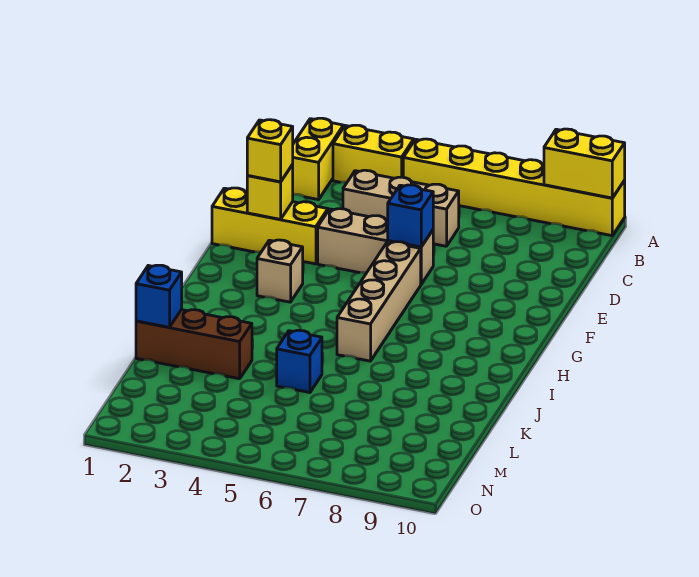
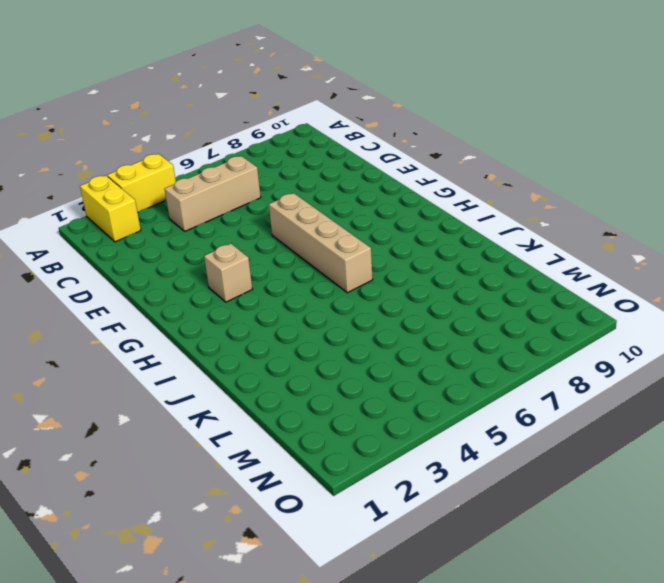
none -> yellow brick A5:A10 level 1
none -> yellow brick E1:E3 level 1
none -> tan brick E4:E6 level 1

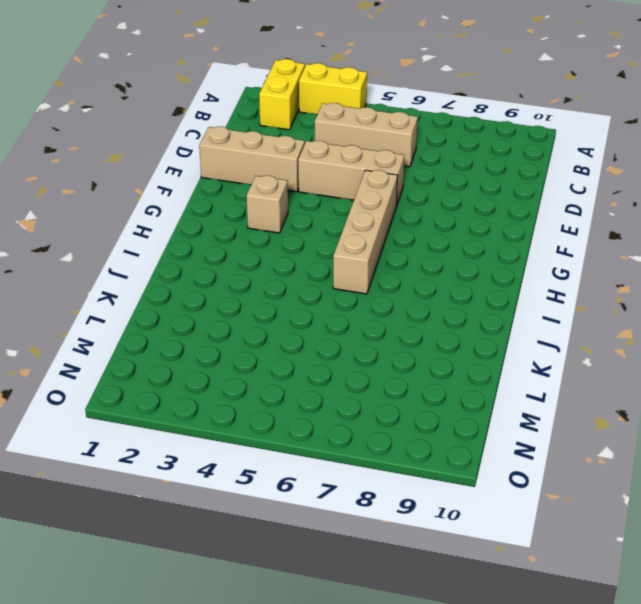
tan brick E1:E3 level 1 -> yellow brick E1:E3 level 1
none -> yellow brick A5:A10 level 1
none -> brown brick K1:K3 level 1
none -> blue brick K5 level 1

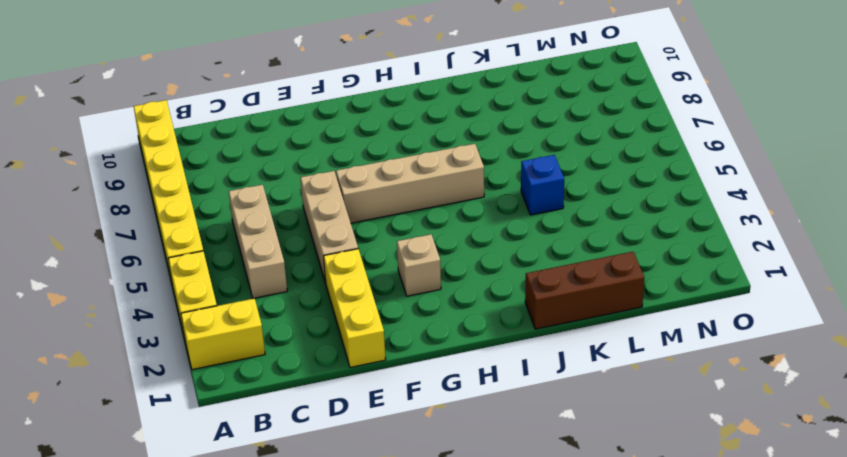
brown brick J1:L1 level 1 -> brown brick K1:K3 level 1
none -> yellow brick A9:A10 level 2
none -> yellow brick E2 level 2
none -> blue brick E6 level 2

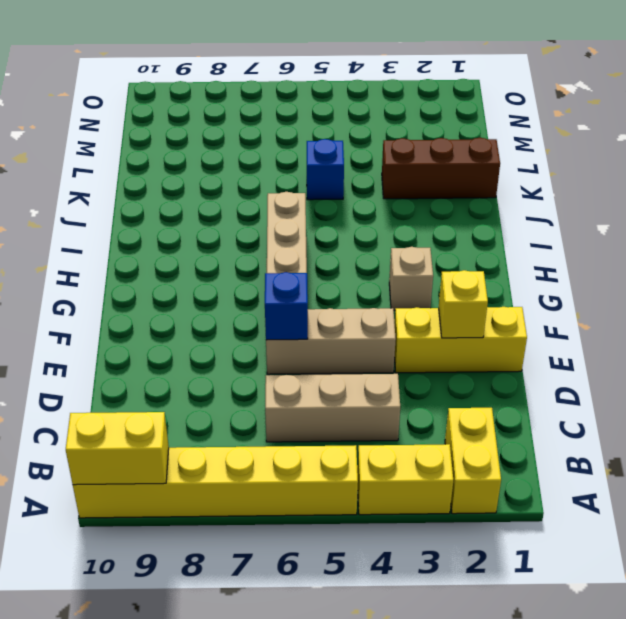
none -> blue brick K1 level 2
none -> yellow brick E2 level 3

